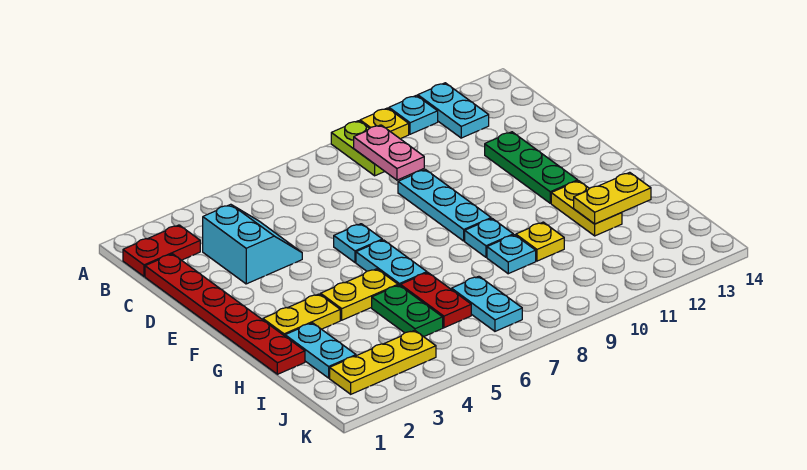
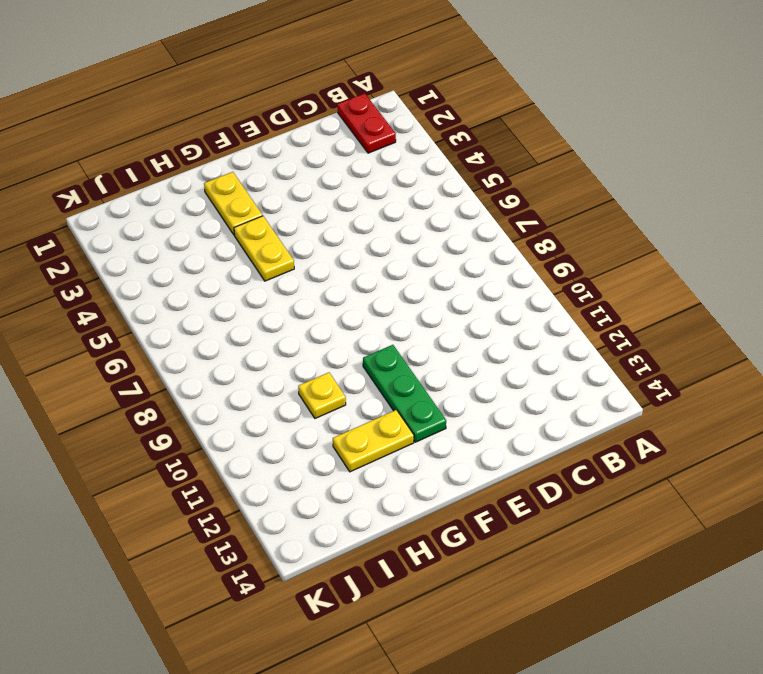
green plate F10:F12 level 1 -> green plate D12:F12 level 1
none -> lime plate A9:B9 level 1
none -> yellow plate A10 level 1
none -> cyan plate A11 level 1

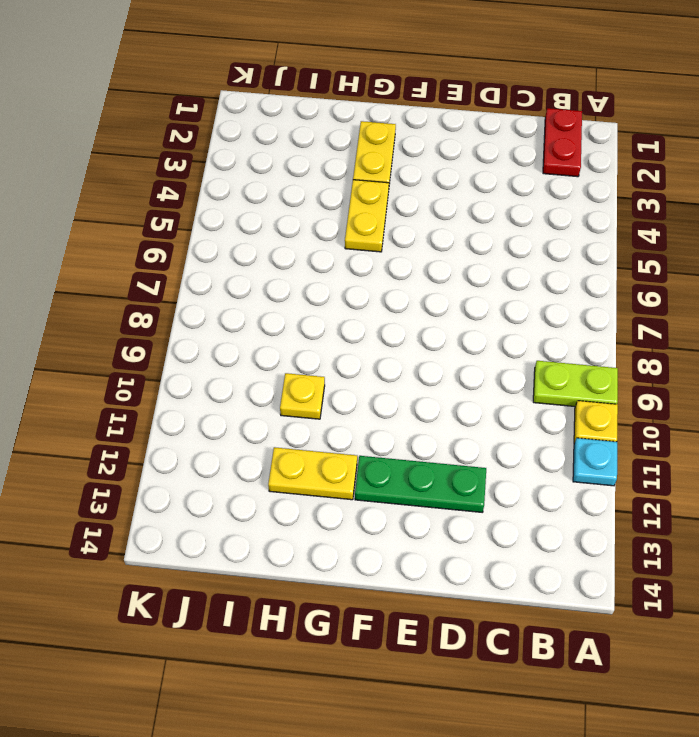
none -> cyan plate A12:B12 level 1
none -> red plate C1:H1 level 1
none -> cyan slope C3:D4 level 1 top 3

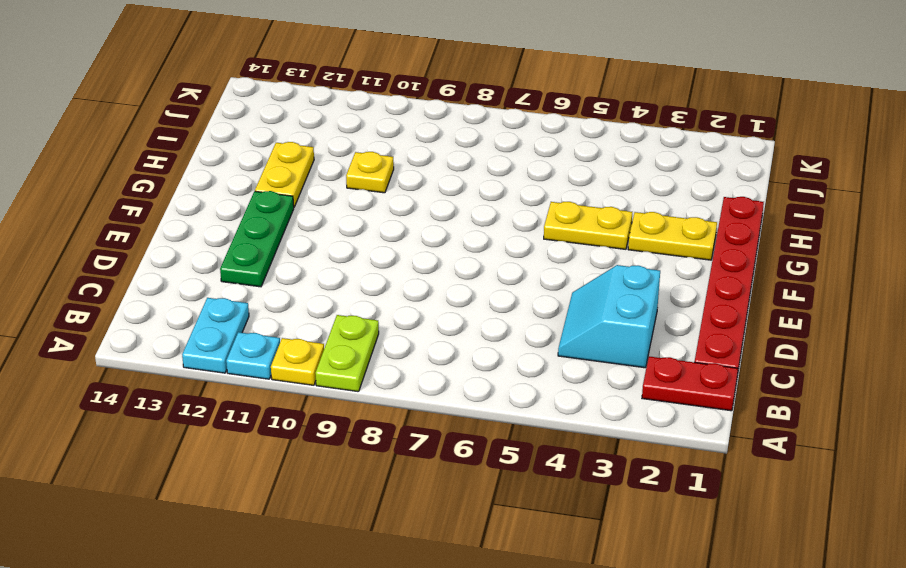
none -> cyan plate D9:F9 level 1
none -> cyan plate E6 level 1
none -> cyan plate F6:G6 level 1

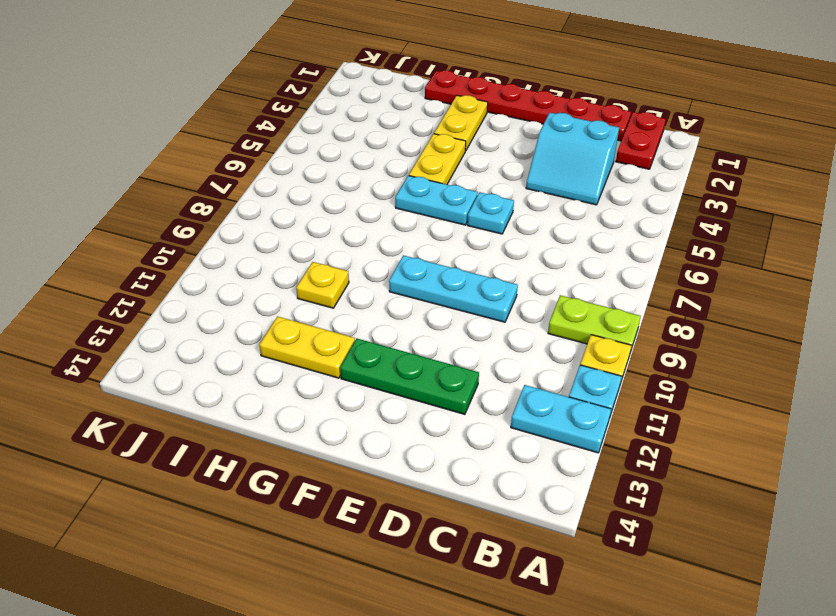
none -> cyan plate G9 level 1
none -> cyan plate H2:I2 level 1
none -> green plate H5:I5 level 1

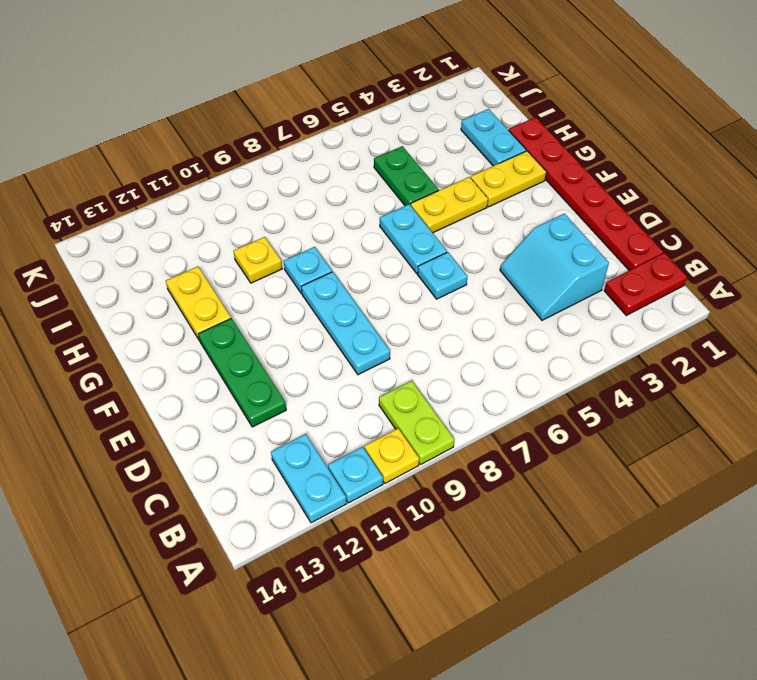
none -> red plate H6:I6 level 1
none -> cyan plate H9 level 1
none -> cyan plate I7:J7 level 1

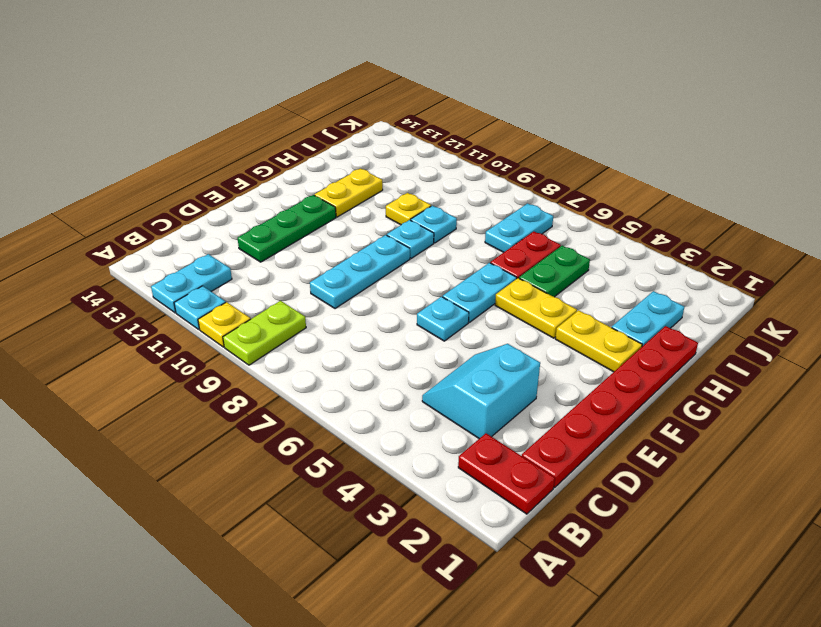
none -> yellow plate J2:J4 level 1
none -> pink plate B9:C9 level 2
none -> yellow plate H12:H13 level 2

